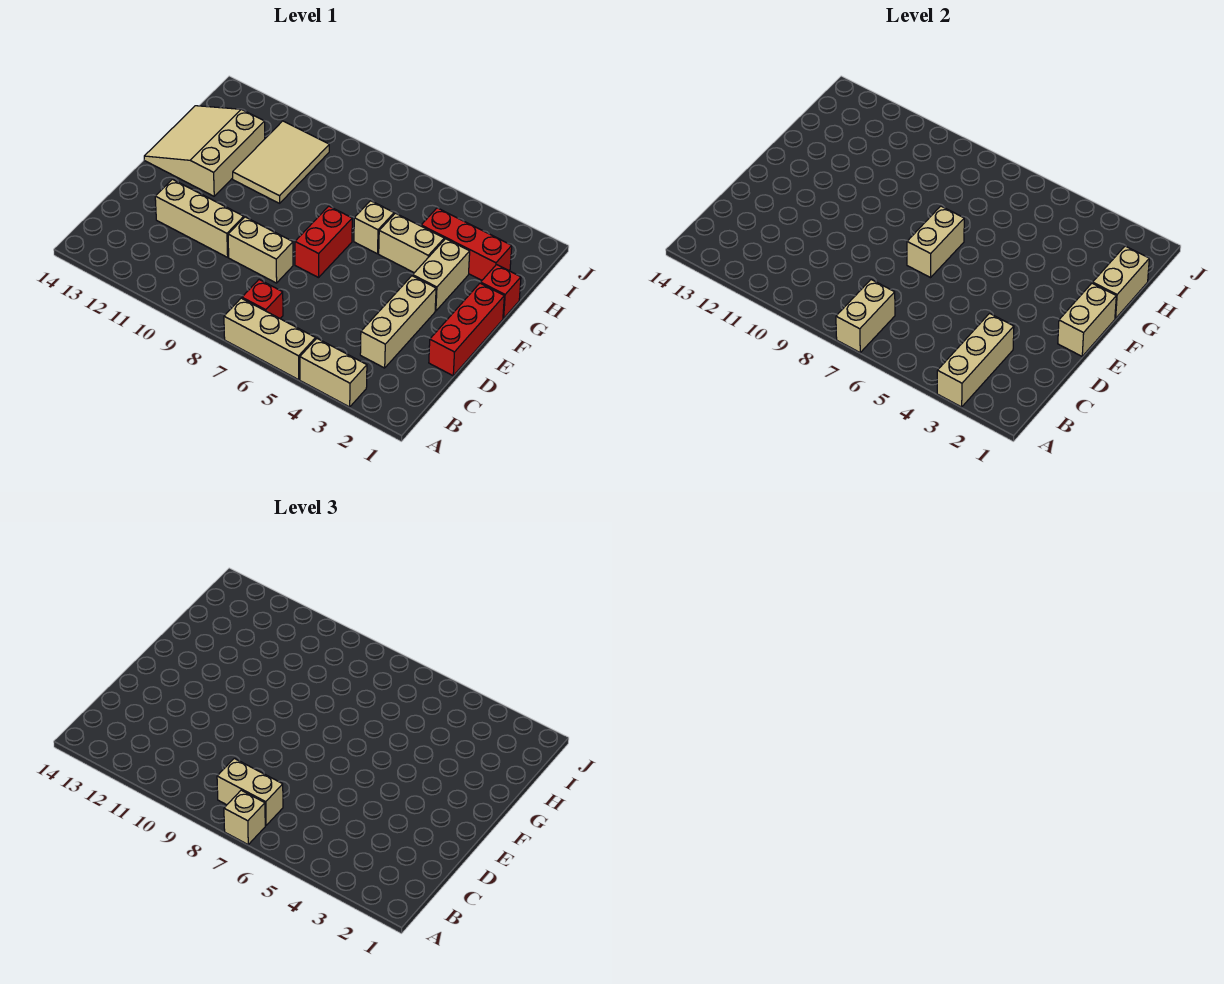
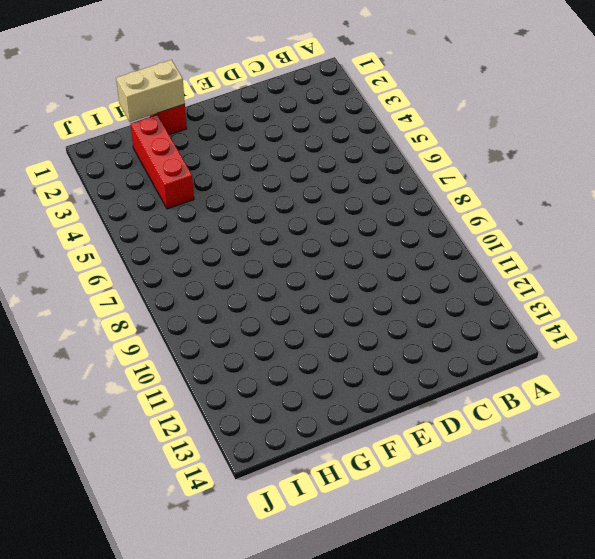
none -> tan brick A3:A4 level 1
none -> tan brick A5:A7 level 1
none -> red brick B7 level 1

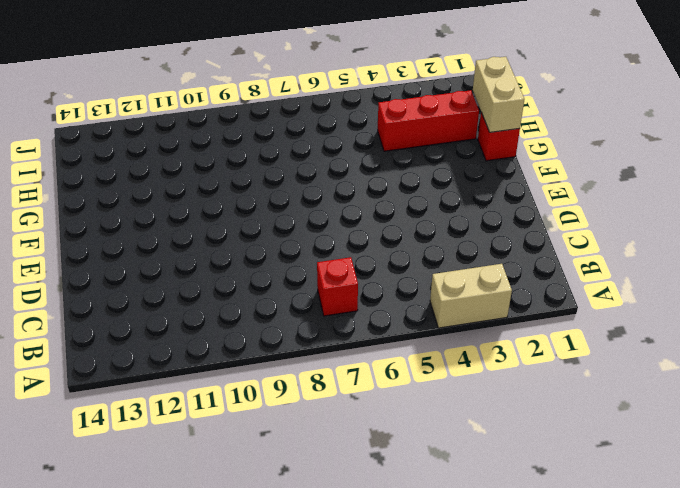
none -> tan brick A5:A7 level 1
none -> tan brick C3:E3 level 1
none -> red brick D1:F1 level 1

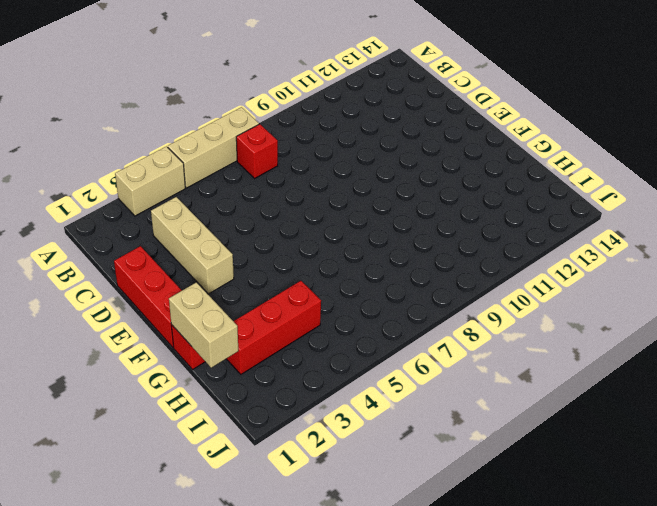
none -> tan brick D8:D9 level 1
none -> tan brick D10:D12 level 1
none -> red brick E7:F7 level 1

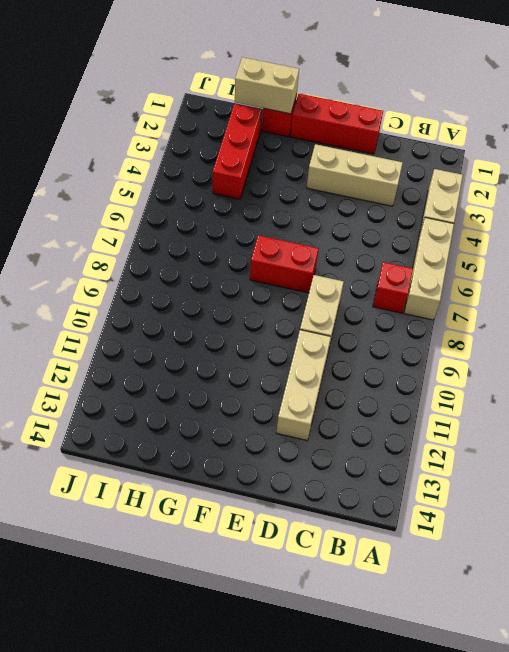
none -> tan brick F3:G3 level 1
none -> tan slope F12:H14 level 1 top 12
none -> tan brick G4:G5 level 1

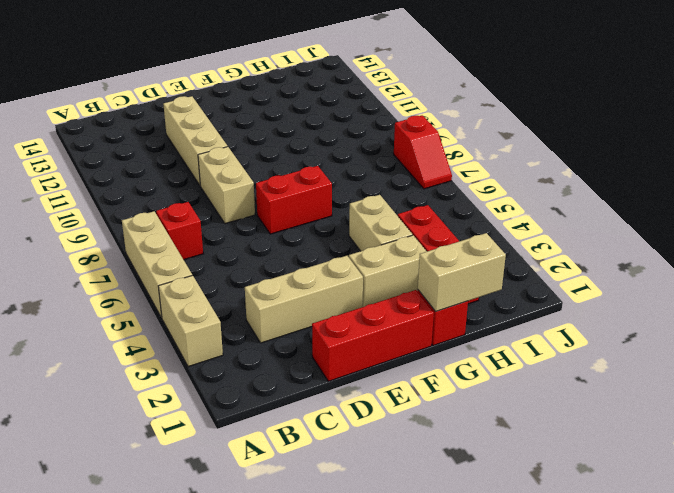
red slope J7:J8 level 1 top 8 -> none
none -> tan slope F12:H14 level 1 top 12
none -> tan brick G6 level 1
none -> tan tile G10:I11 level 1

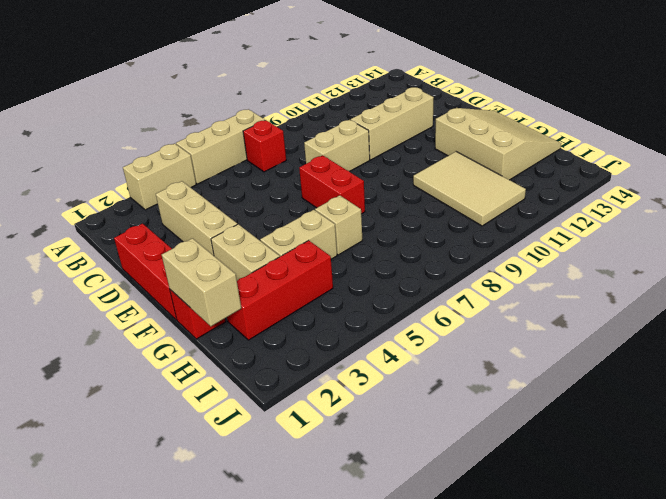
none -> tan brick A3:C3 level 2
none -> tan brick A7:B7 level 2
none -> tan brick E1:F1 level 2

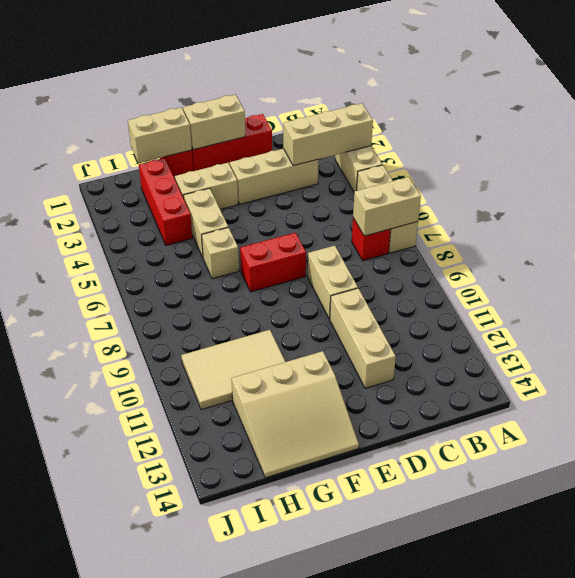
none -> tan brick E7:F7 level 2
none -> tan brick A7 level 3
none -> tan brick B7:B8 level 3

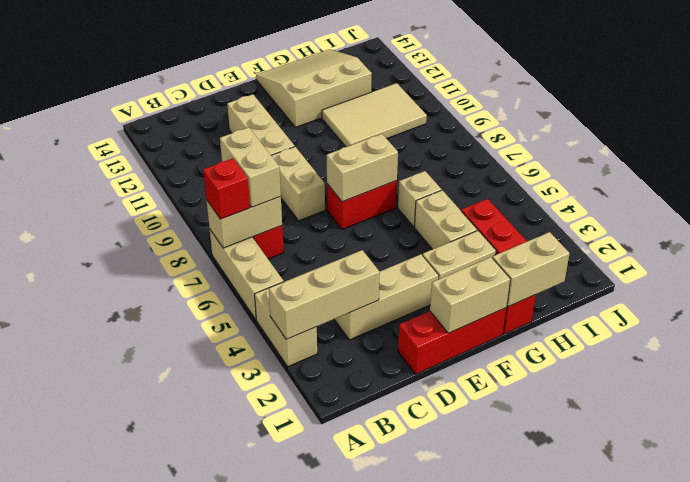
red brick A7 level 3 -> tan brick A7 level 3

